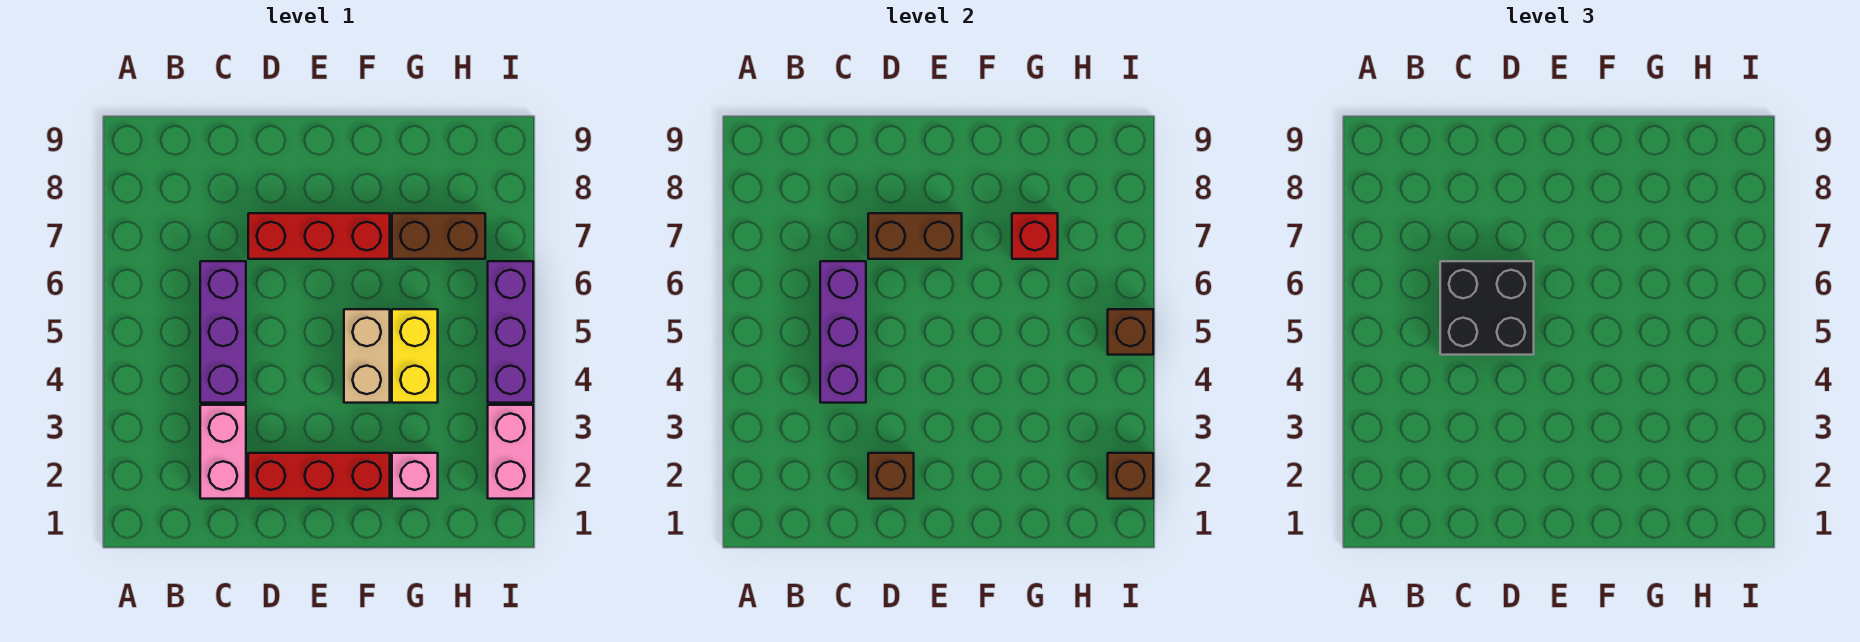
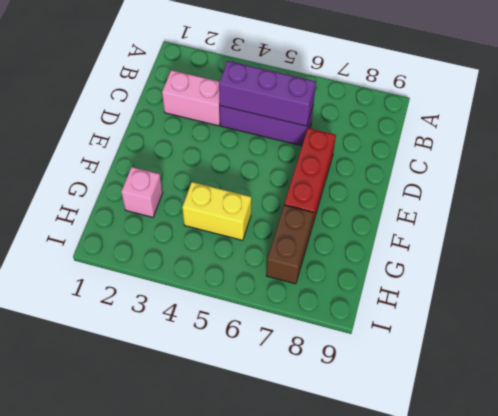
none -> red brick D2:F2 level 1
none -> tan brick F4:F5 level 1
none -> pink brick I2:I3 level 1

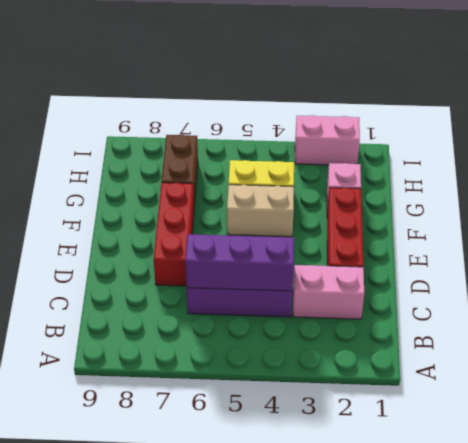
none -> purple brick I4:I6 level 1
none -> brown brick D2 level 2
none -> brown brick D7:E7 level 2

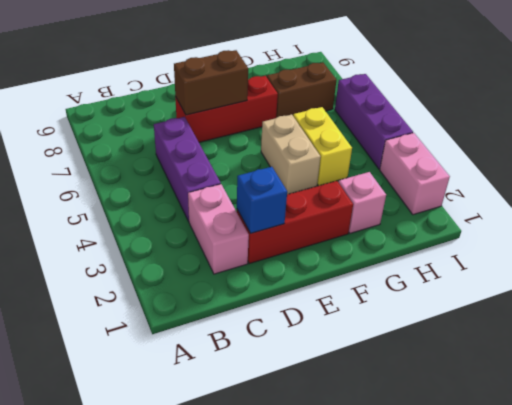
blue brick D2 level 2 -> brown brick D2 level 2
none -> purple brick C4:C6 level 2
none -> red brick G7 level 2
none -> brown brick I2 level 2

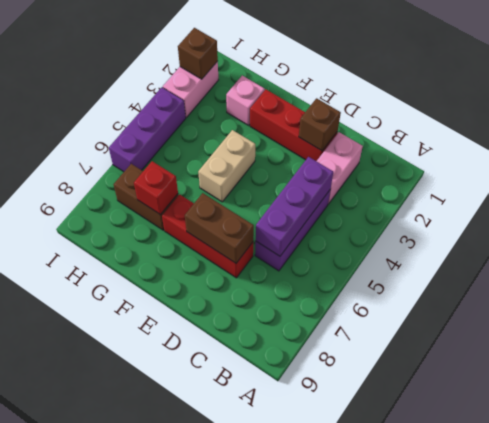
none -> yellow brick G4:G5 level 1
none -> brown brick I5 level 2
none -> black brick C5:D6 level 3

